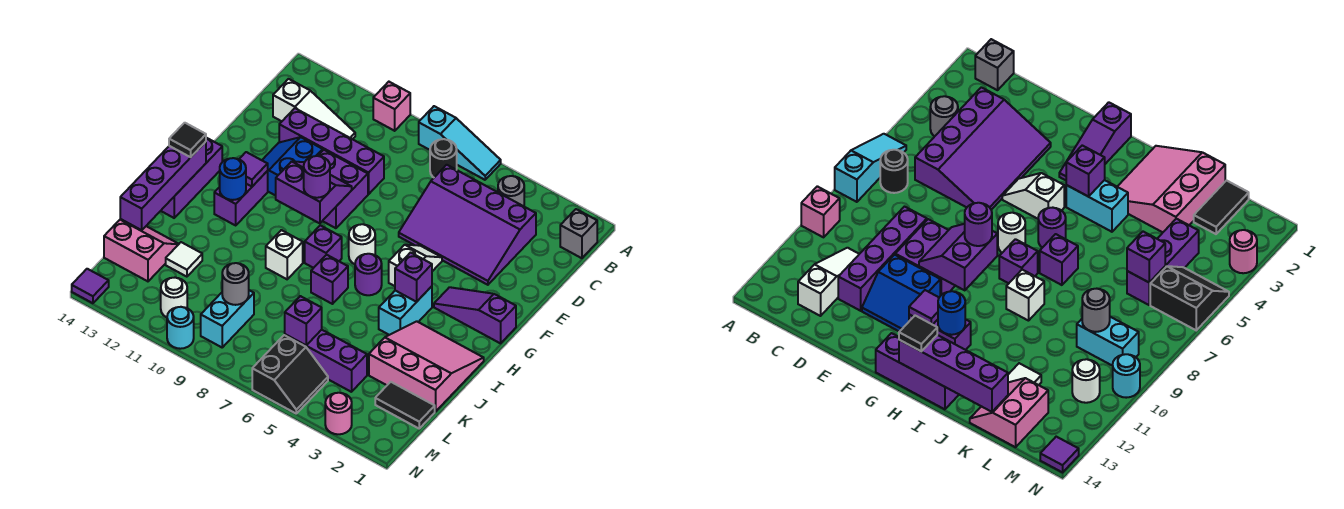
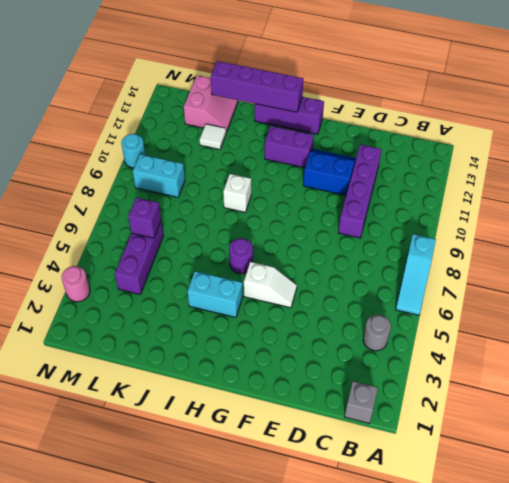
none -> pink brick A10 level 1
none -> black round brick B7 level 1
none -> purple slope C3:E6 level 1 top C
none -> white slope C11:C13 level 1 top 13

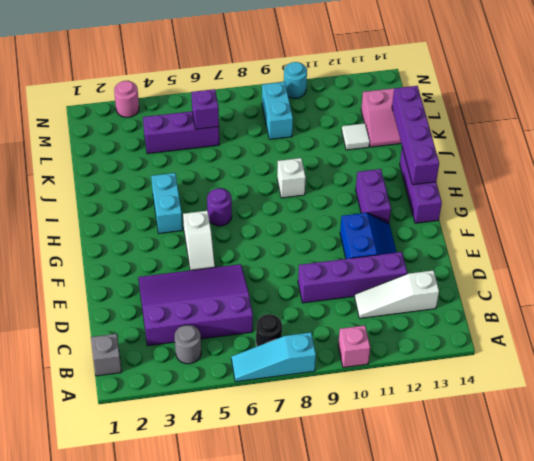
none -> purple brick E9:F10 level 1
none -> purple slope G1:G3 level 1 top 1
none -> white round brick G7 level 1
none -> purple brick H8 level 1

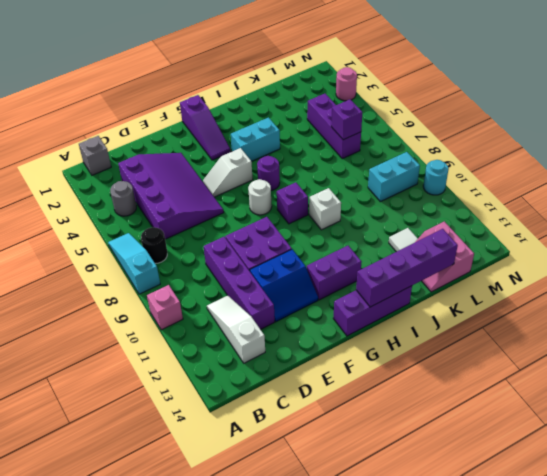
none -> pink slope I1:K3 level 1 top K
none -> purple brick I7 level 1
none -> black tile L1:L2 level 1
none -> black slope M5:N6 level 1 top 6

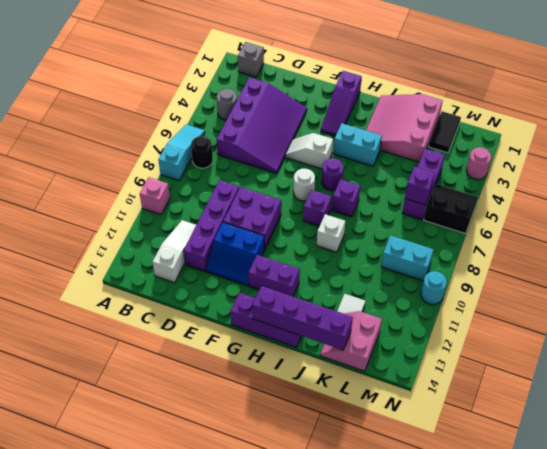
none -> white round brick M11 level 1
none -> purple tile N14 level 1
none -> purple slope F9:G10 level 2 top G
none -> purple tile G12 level 2

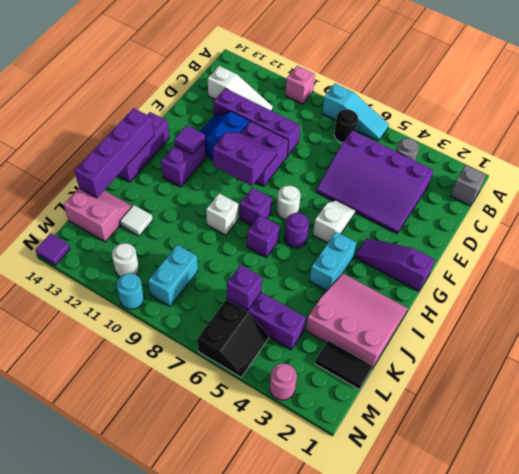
none -> purple brick H4 level 2
none -> blue round brick H12 level 2
none -> grey round brick L9 level 2
none -> purple round brick G9 level 3

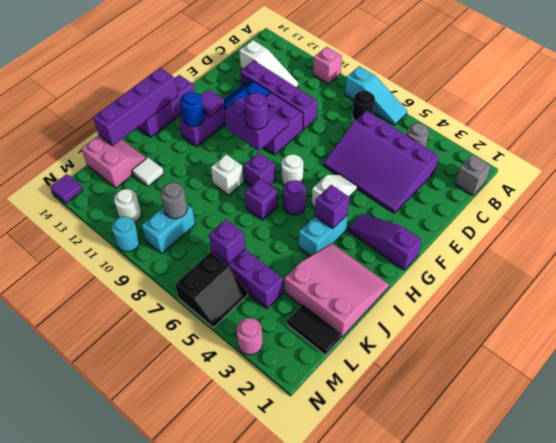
none -> black tile H14 level 3

